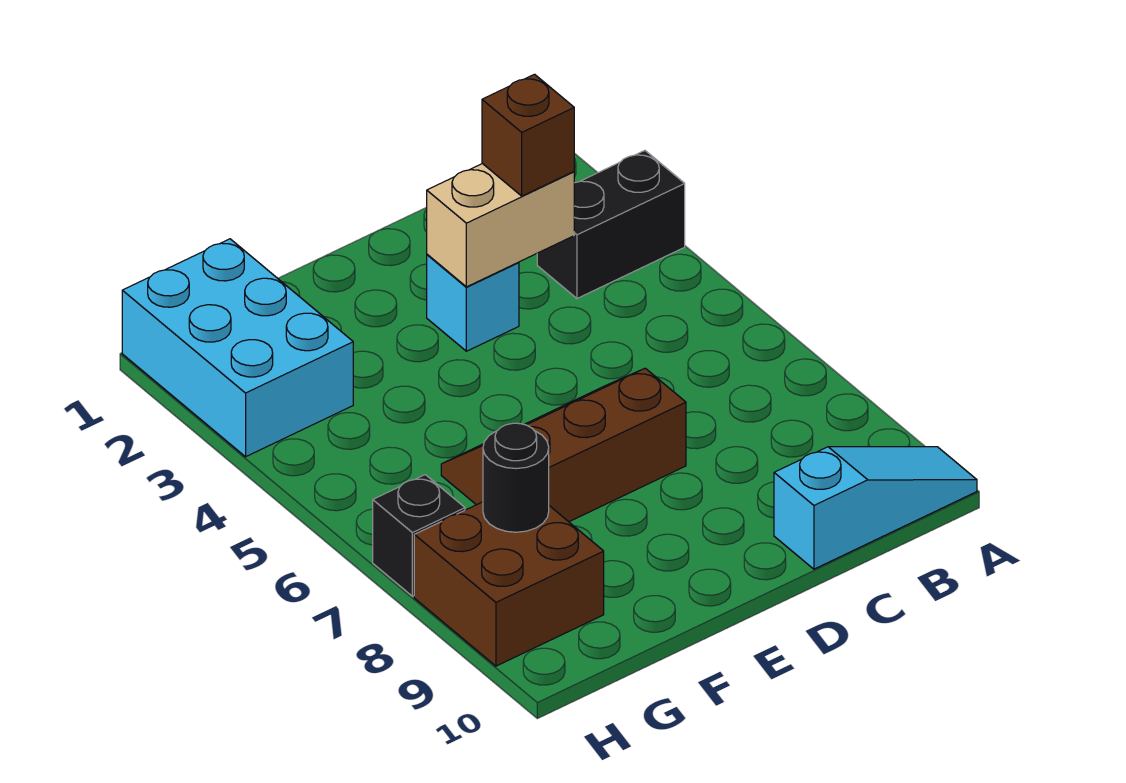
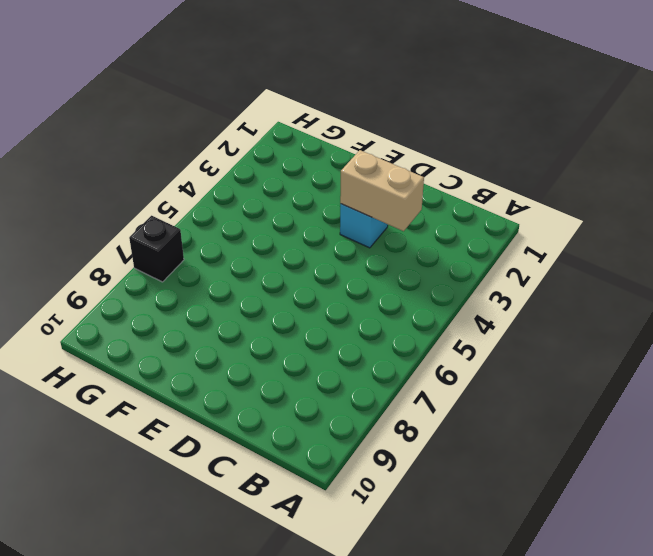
none -> black brick A3:B3 level 1
none -> cyan slope A10:C10 level 1 top C

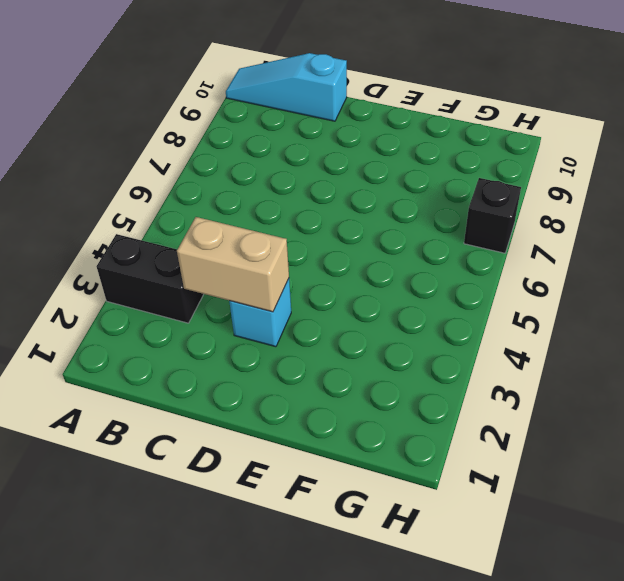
none -> brown slope D6:F7 level 1 top 7
none -> cyan brick G1:H3 level 1

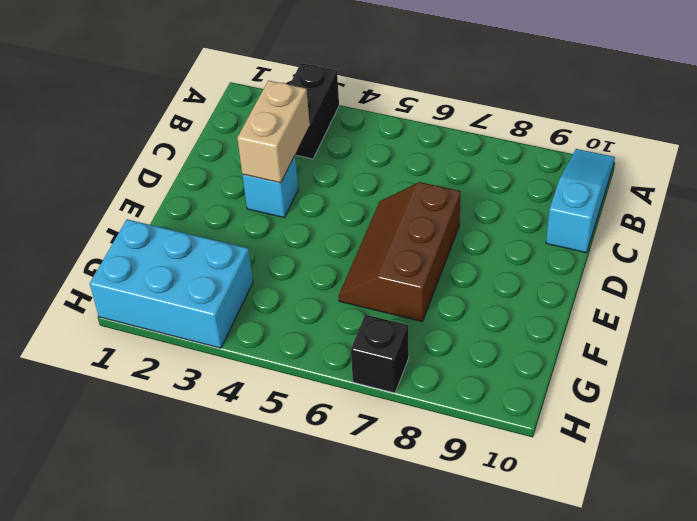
none -> brown brick G8:H9 level 1
none -> black round brick G8 level 2

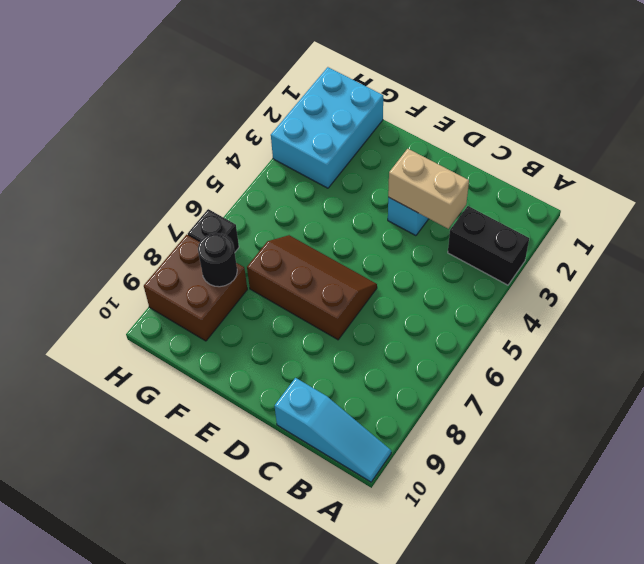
none -> brown brick C3 level 3

